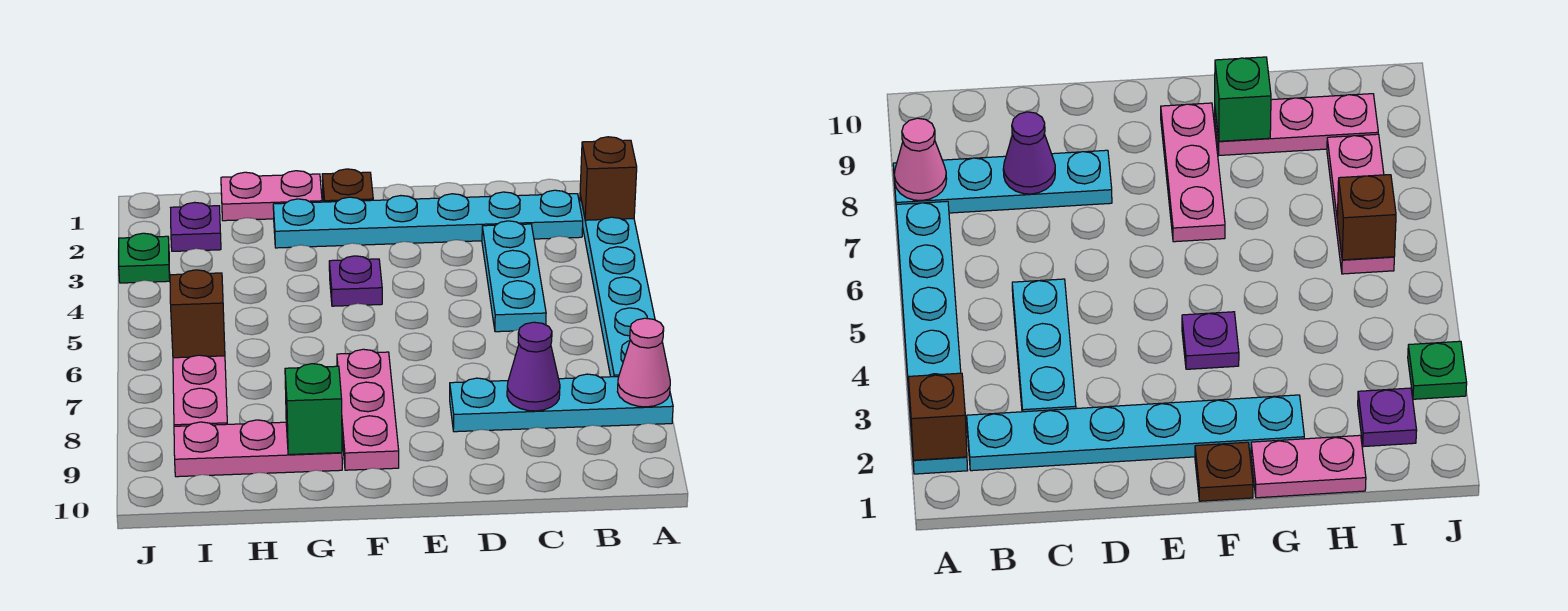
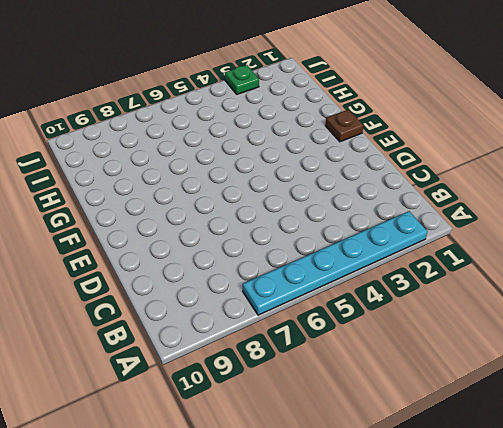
none -> cyan plate A8:D8 level 1
none -> cyan plate B2:G2 level 1
none -> cyan plate C3:C5 level 1

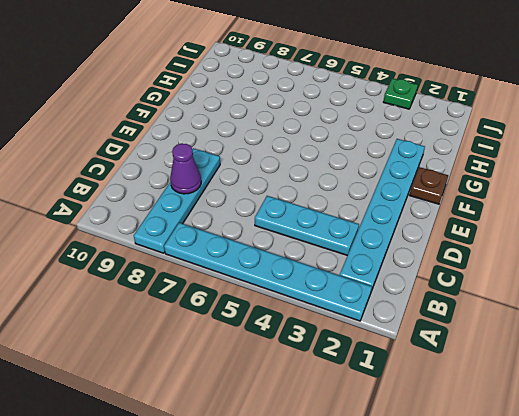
none -> purple plate F4 level 1
none -> pink plate F7:F9 level 1
none -> pink plate G1:H1 level 1

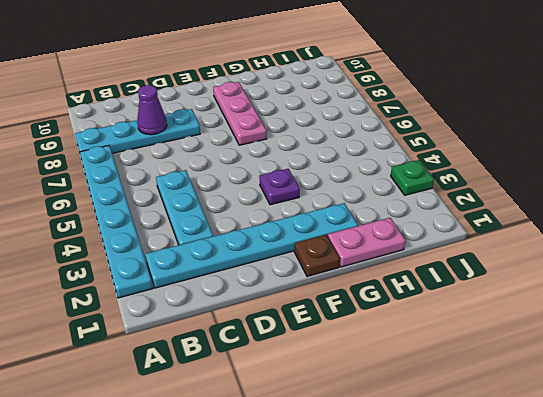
none -> pink plate G9:I9 level 1
none -> purple plate I2 level 1
none -> pink plate I6:I8 level 1

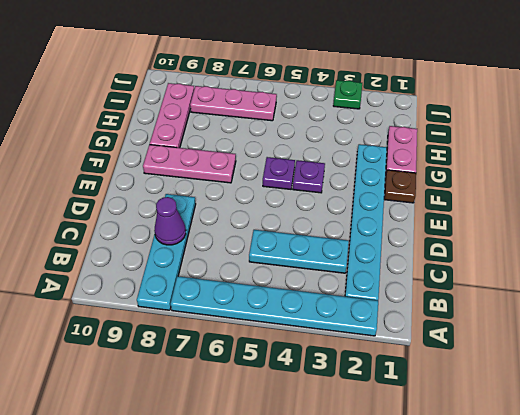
purple plate F5 level 1 -> purple plate I2 level 1
none -> brown brick A2 level 2
none -> pink cone A8 level 2
none -> green brick G9 level 2

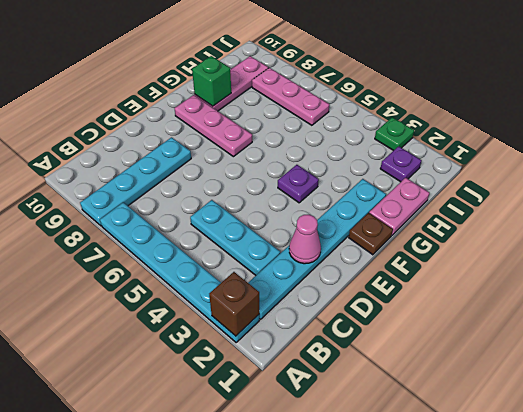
pink cone D2 level 2 -> pink cone A8 level 2
none -> purple cone C8 level 2
none -> brown brick I6 level 2

